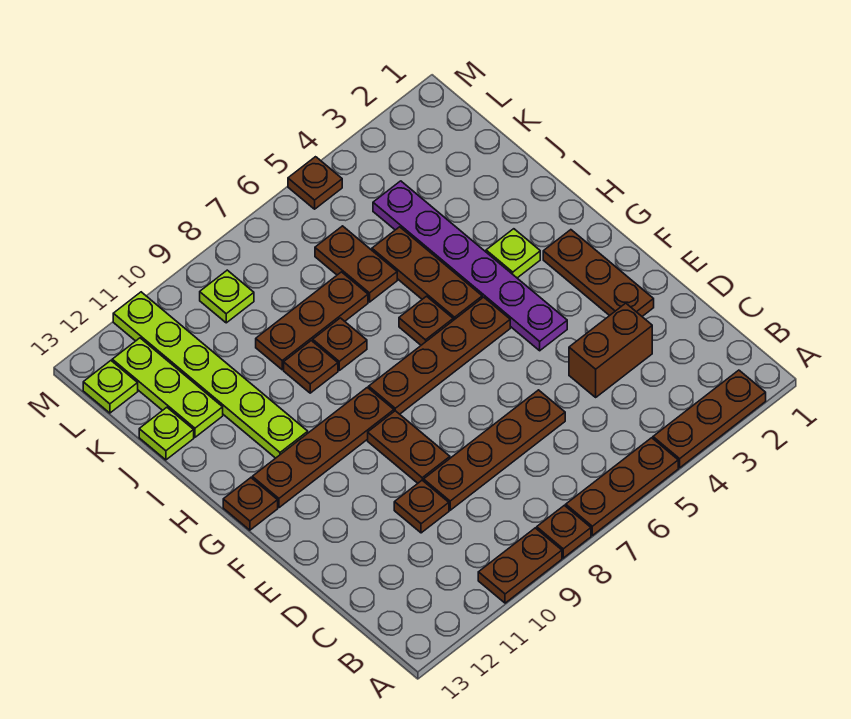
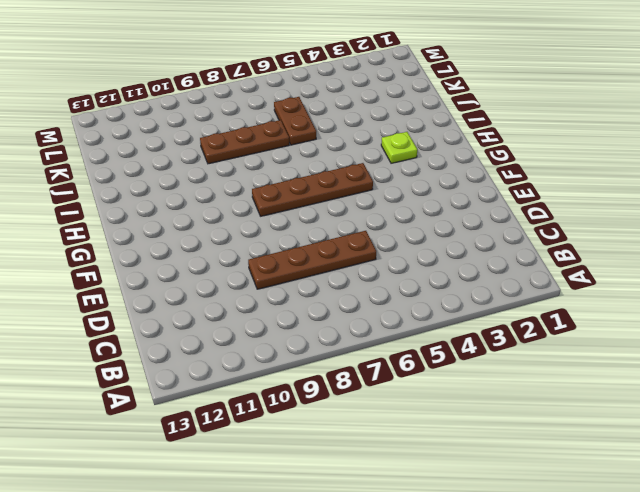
none -> brown plate A2:A4 level 1
none -> brown plate A5:A7 level 1
none -> brown plate A8 level 1

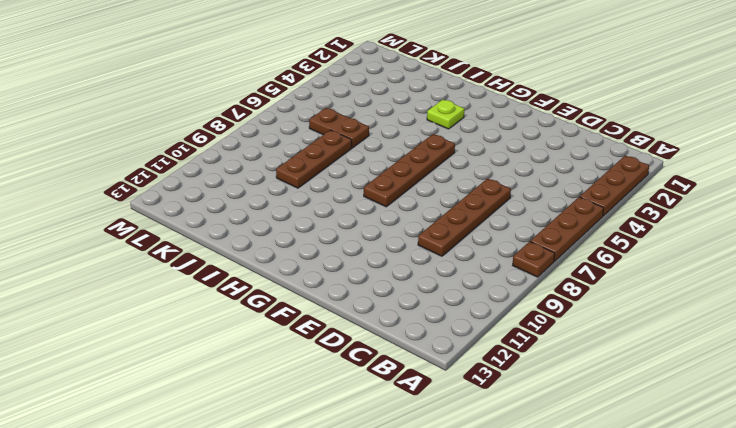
none -> brown plate A9:A10 level 1
none -> brown brick D3:D4 level 1
none -> brown plate D10 level 1

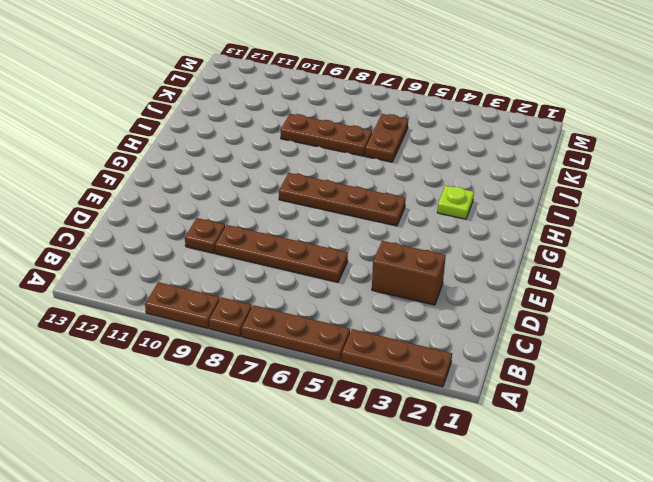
none -> brown plate E2:G2 level 1
none -> brown plate E9:F9 level 1
none -> purple plate F4:K4 level 1

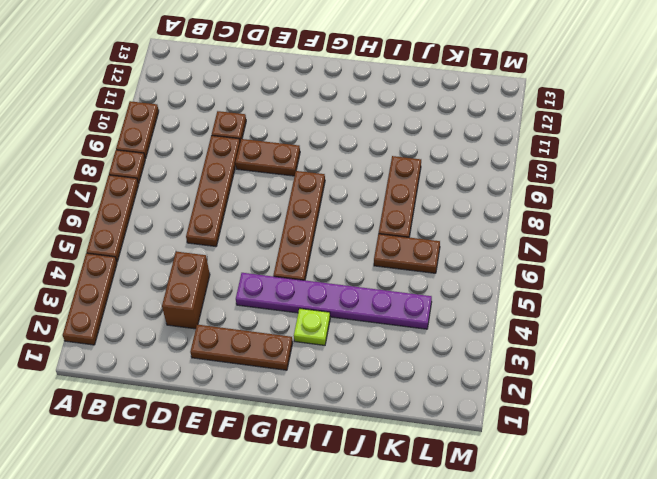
none -> brown plate G9:G12 level 1
none -> brown plate G13 level 1
none -> brown plate H5:J5 level 1

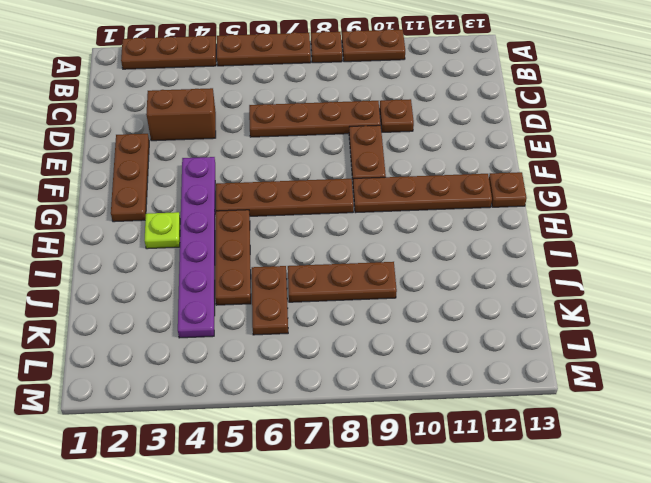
none -> brown plate H6 level 1
none -> lime plate H11:M11 level 1
none -> brown plate I8 level 1

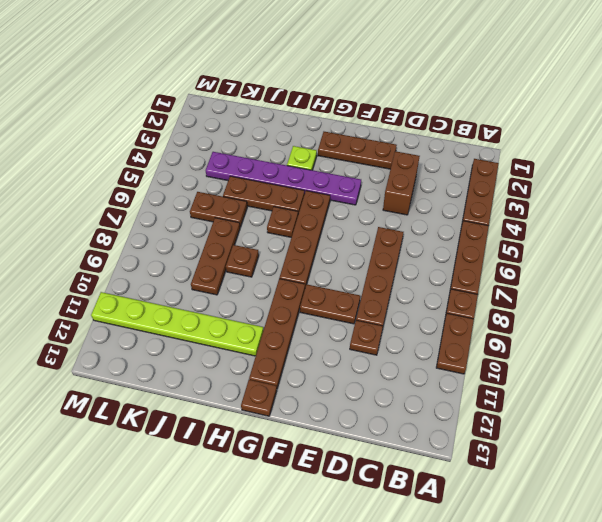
none -> brown plate I9 level 1
none -> lime plate J12:L12 level 1
none -> lime plate J13 level 1

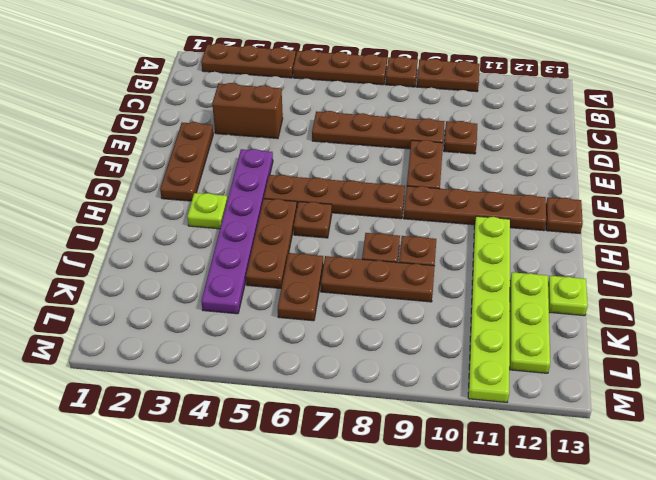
none -> lime plate L9 level 1
none -> lime plate L13 level 1
none -> brown plate M5 level 1

